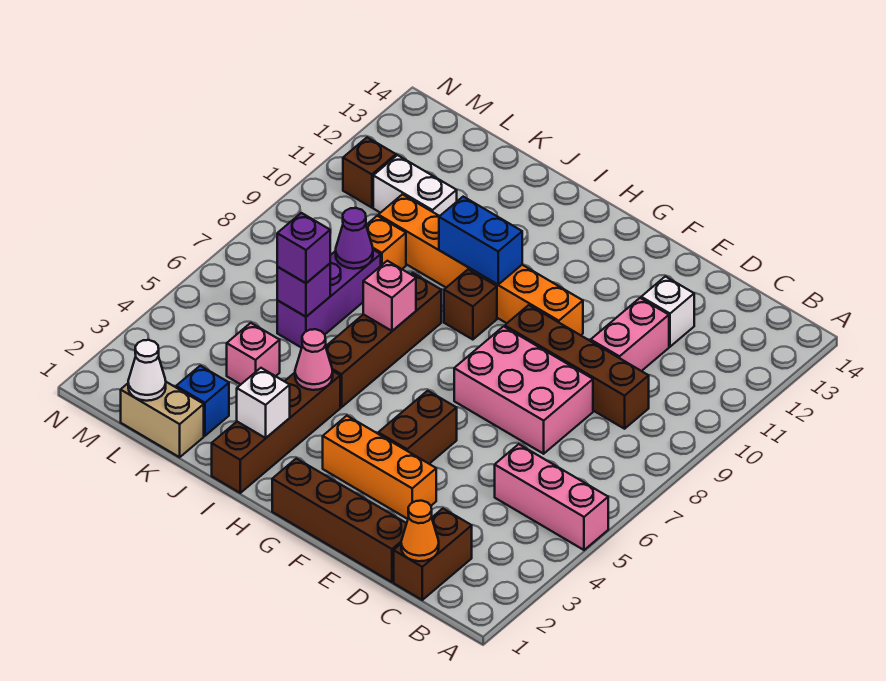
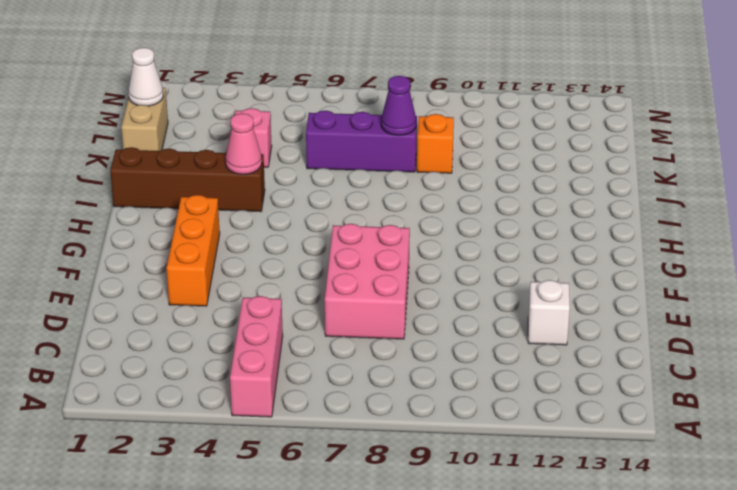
none -> brown brick C1:C2 level 1
none -> brown brick C9:F9 level 1
none -> brown brick D1:G1 level 1

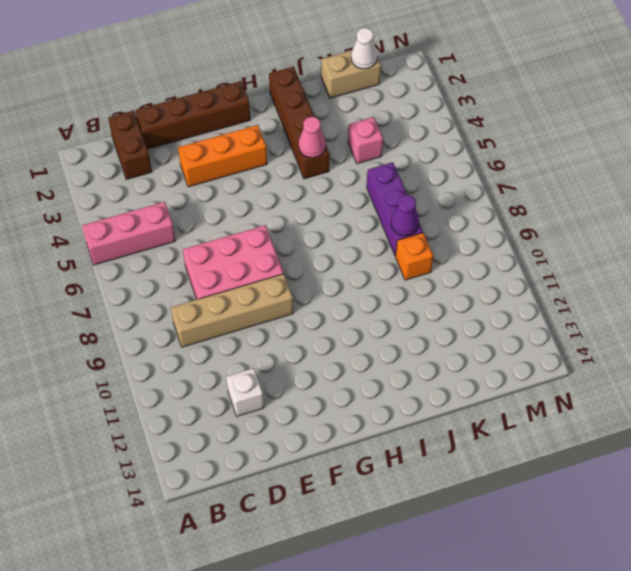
tan brick C9:F9 level 1 -> brown brick C9:F9 level 1
none -> pink brick D10:D11 level 1
none -> brown brick F4:F5 level 1
none -> orange brick F10:K10 level 1

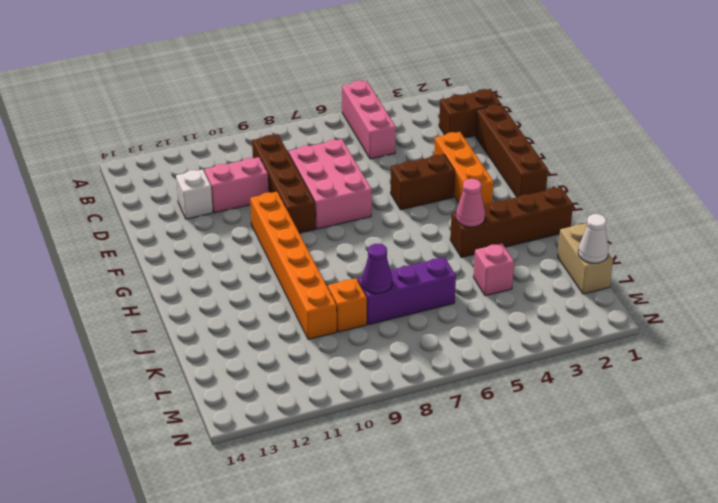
none -> brown brick H9 level 1
none -> brown brick I5:I8 level 1
none -> blue brick K2 level 1

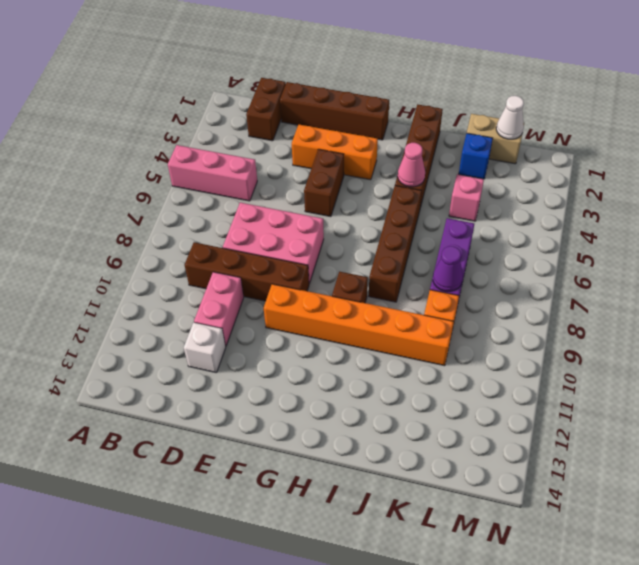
none -> white brick K11:L11 level 1
none -> brown brick M11 level 1
none -> orange cone C1 level 2

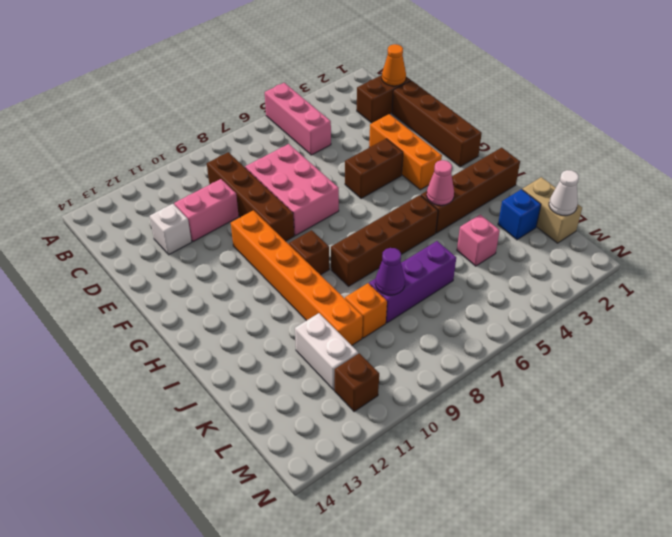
none -> blue brick H10:I10 level 2
none -> white brick I2 level 2
none -> pink brick I7 level 2

